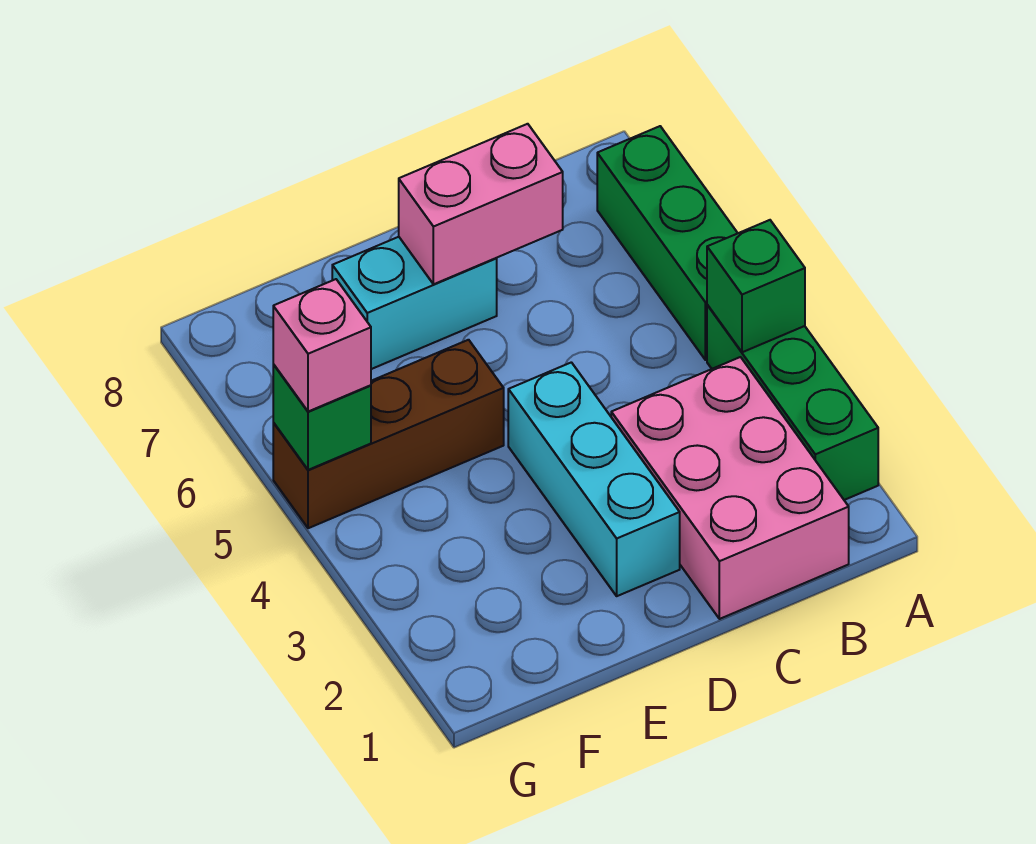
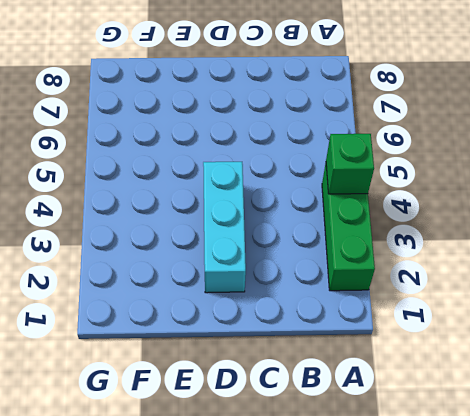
none -> green brick A5:A7 level 1
none -> pink brick B1:C3 level 1

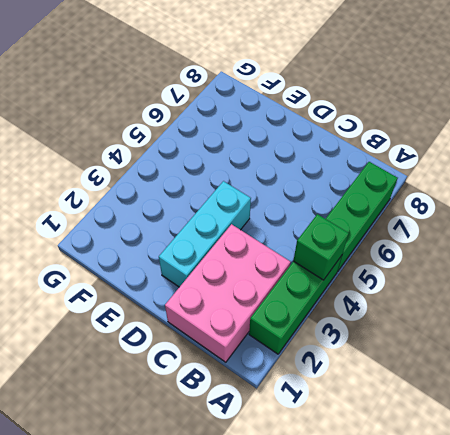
none -> cyan brick D7:E7 level 1
none -> brown brick E5:G5 level 1

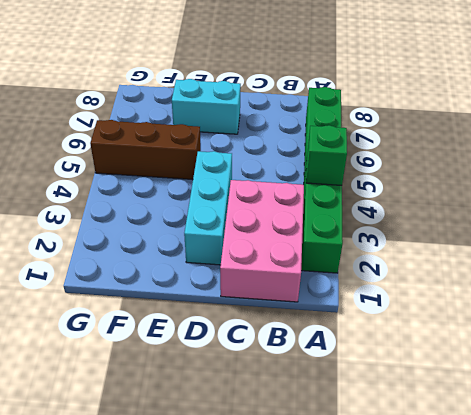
none -> pink brick C7:D7 level 2
none -> green brick G5 level 2

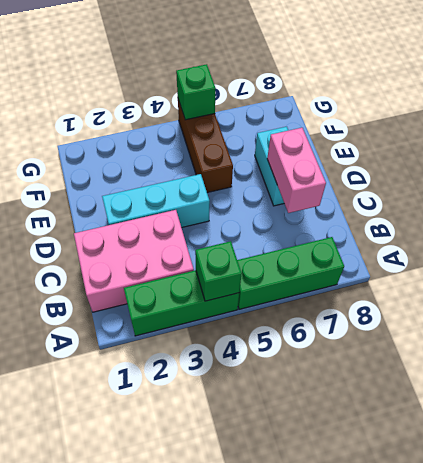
none -> pink brick G5 level 3

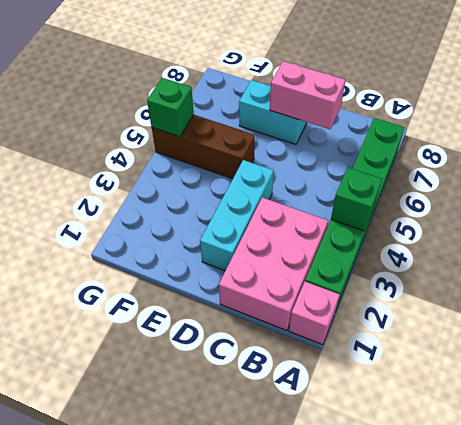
pink brick A1 level 1 -> pink brick G5 level 3

